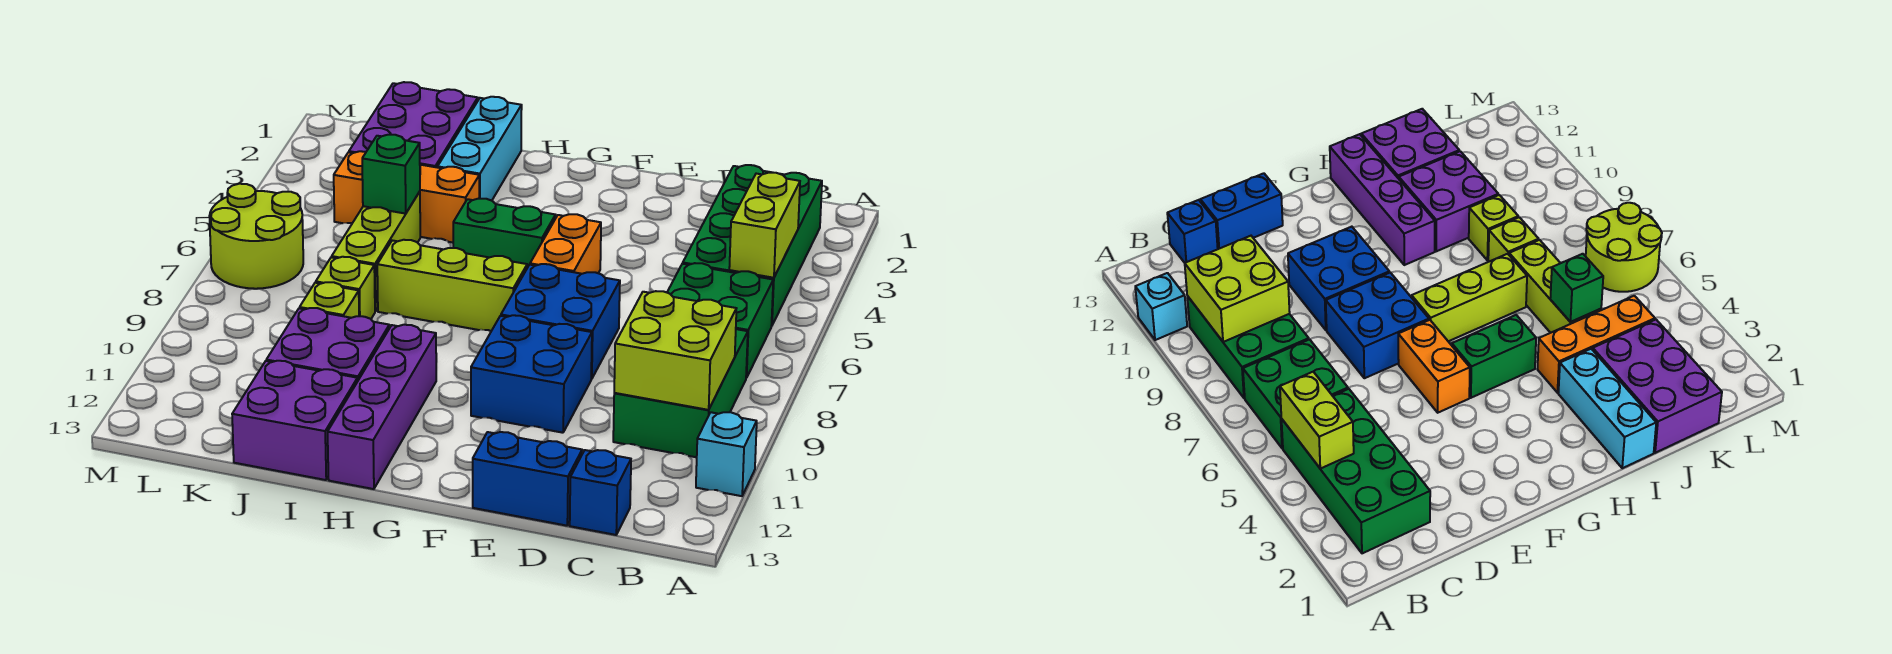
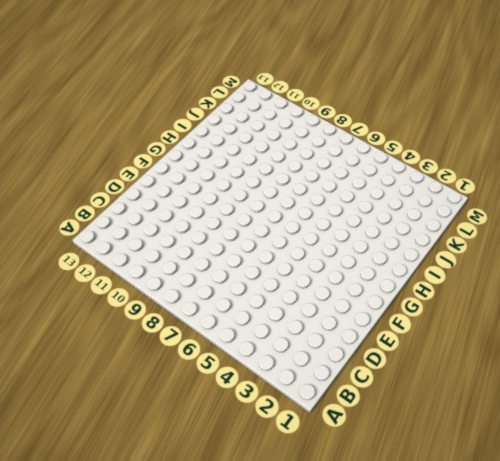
none -> cyan brick A11 level 1
none -> green brick B2:C5 level 1
none -> green brick B6:C7 level 1

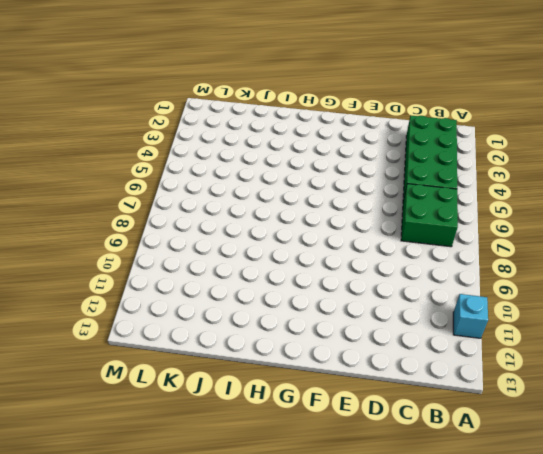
none -> green brick B8:C10 level 1
none -> blue brick C13 level 1
none -> blue brick D13:E13 level 1

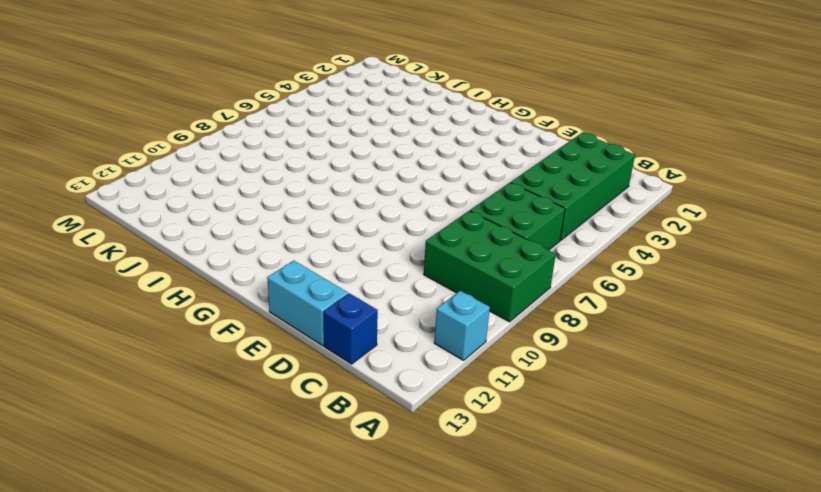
green brick A8:C9 level 1 -> green brick B8:C10 level 1
cyan brick D13:E13 level 1 -> blue brick D13:E13 level 1
none -> blue brick E7:F8 level 1
none -> blue brick E9:F10 level 1
none -> orange brick F5:F6 level 1

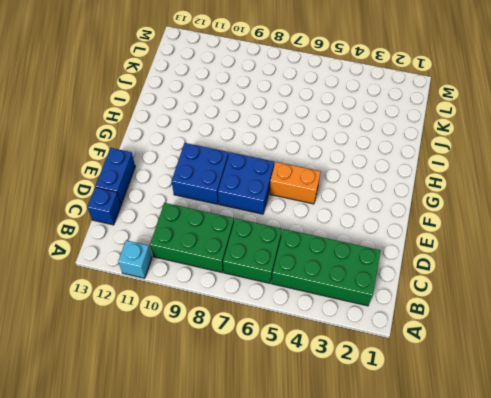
none -> green brick G5:H5 level 1
none -> lime brick G7:I7 level 1
none -> purple brick H10:H13 level 1

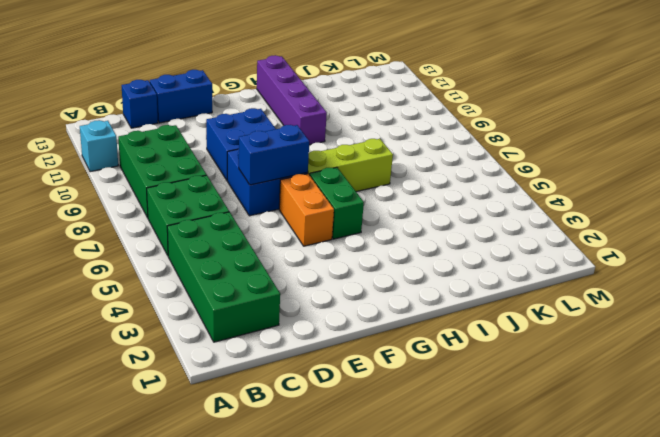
blue brick E7:F7 level 2 -> none
green brick G5:G6 level 1 -> green brick G5:H5 level 1
none -> cyan brick I1:I3 level 1
none -> orange brick I4:K4 level 1
none -> purple brick I10:J11 level 1

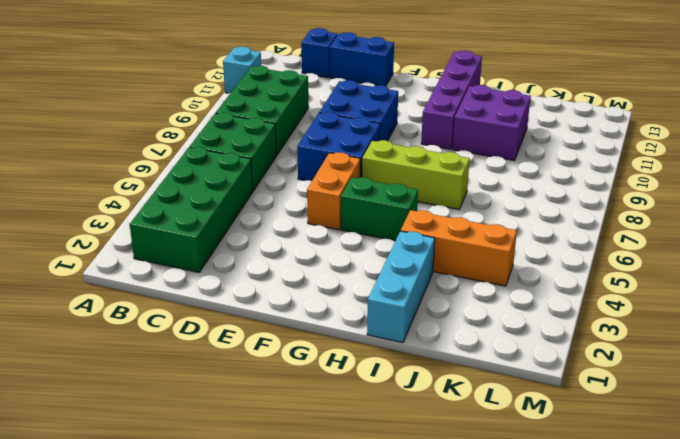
none -> purple brick I12:J13 level 1
none -> purple brick J1:K3 level 1
none -> lime brick J5:J7 level 1

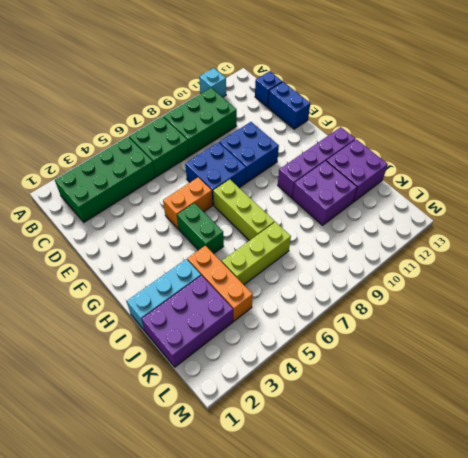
none -> lime brick J8 level 1
none -> lime brick J9 level 1
none -> lime round brick L6:M7 level 1

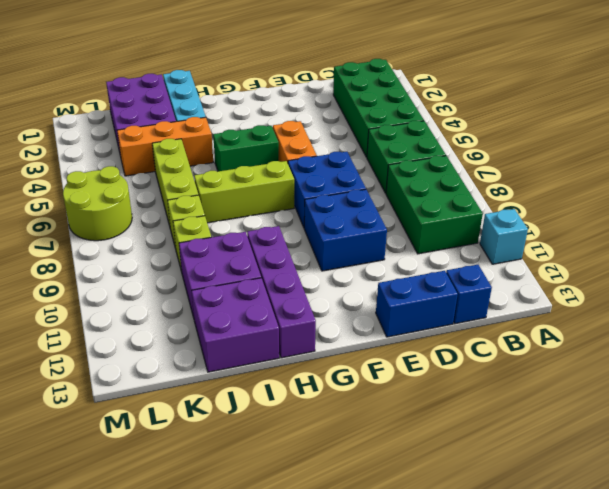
none -> lime brick B4:B5 level 2
none -> lime brick B9:C10 level 2
none -> green brick J5 level 2

